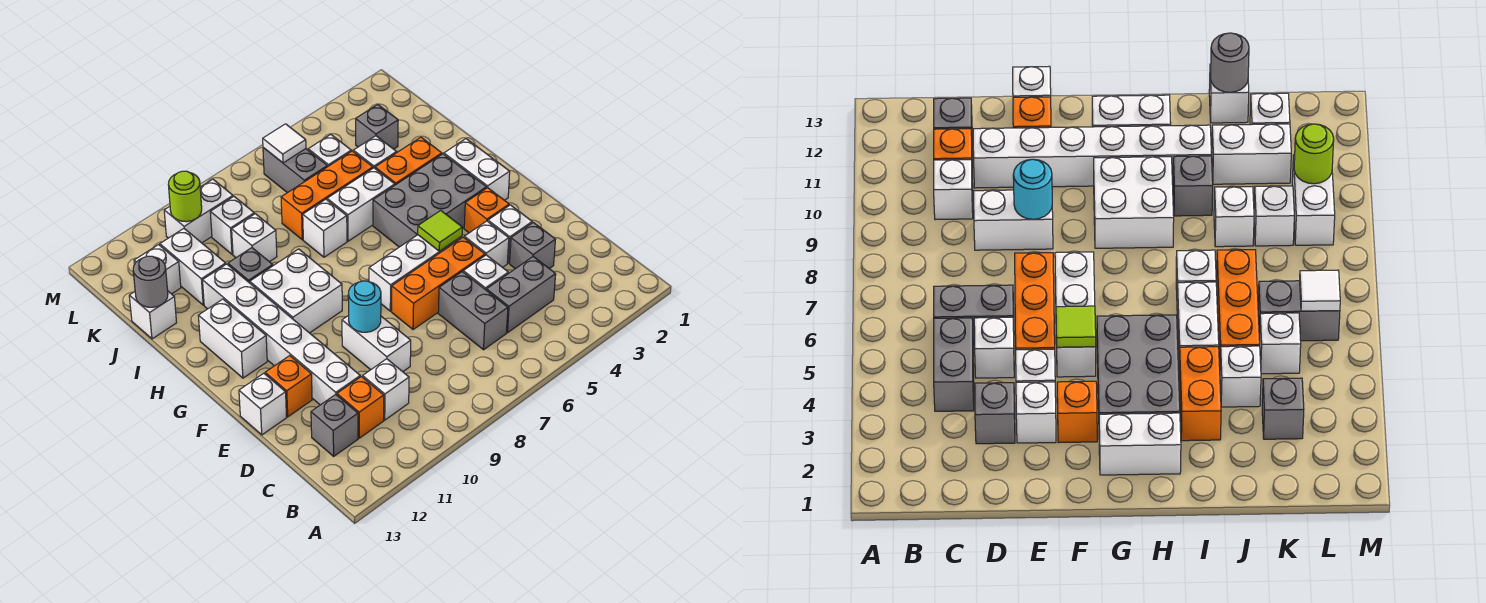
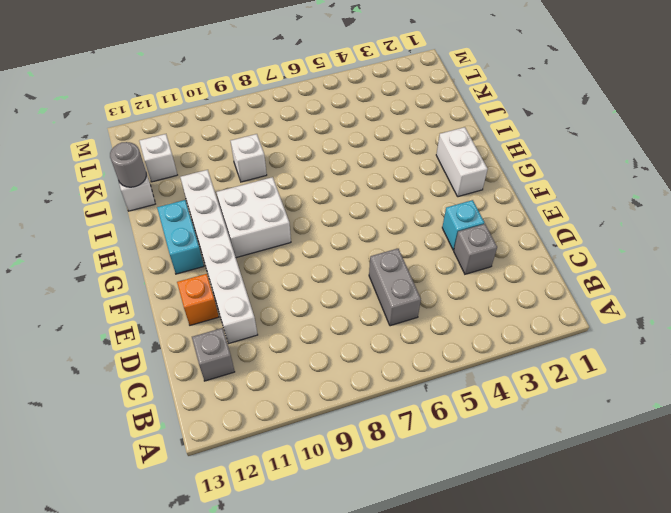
cyan brick E3 level 1 -> white brick E3 level 1
cyan brick G12:H12 level 1 -> white brick G12:H12 level 1
none -> grey brick C4:C5 level 1
none -> white brick C10 level 1
none -> orange brick C11 level 1
none -> white brick D5 level 1

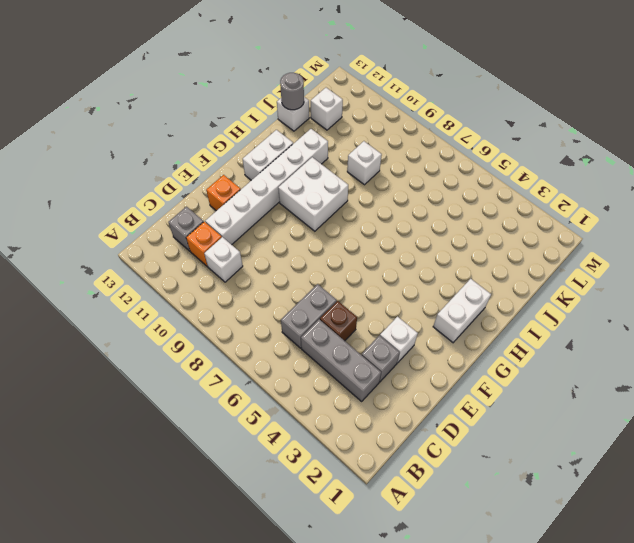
grey brick C3:C5 level 1 -> grey brick C4:C5 level 1
brown brick D5 level 1 -> white brick D5 level 1
none -> white brick D9:E9 level 1
none -> white brick E4 level 1
none -> orange brick E5:E7 level 1
none -> white brick E13 level 1

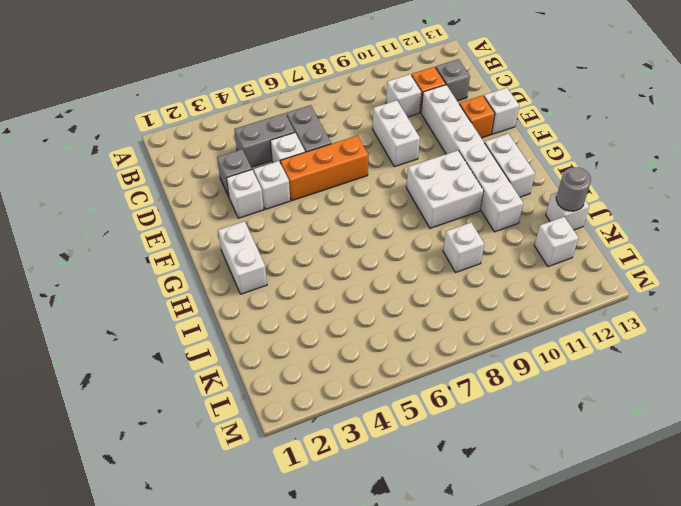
none -> orange brick F3 level 1
none -> white brick F5:F7 level 1
none -> grey brick G3:H5 level 1
none -> orange brick I3:I4 level 1

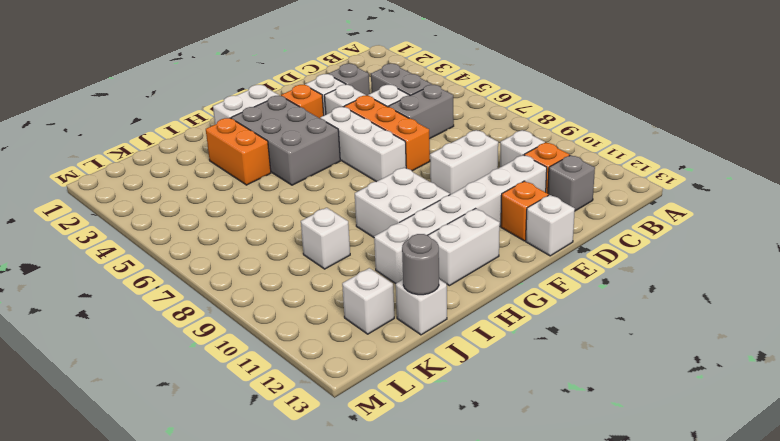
none -> white brick I5:I6 level 1
none -> white brick I7 level 1
none -> grey brick I10 level 1
none -> white brick J4 level 1

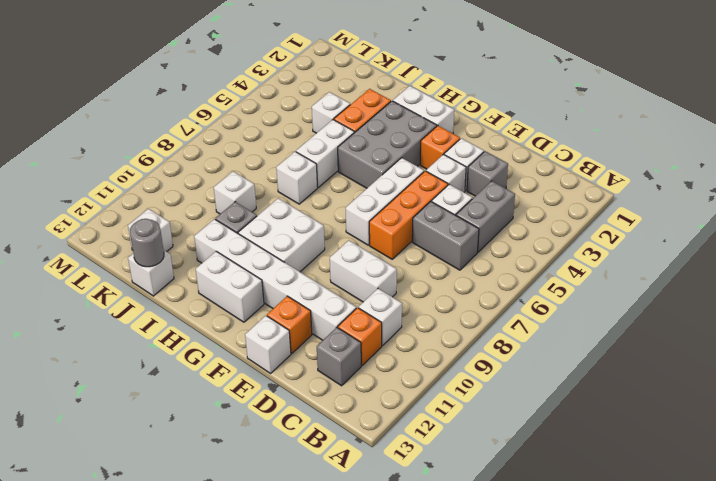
none -> orange brick J5:J7 level 1
none -> white brick J11:K11 level 1
none -> grey brick K3 level 1
none -> white brick K5 level 1

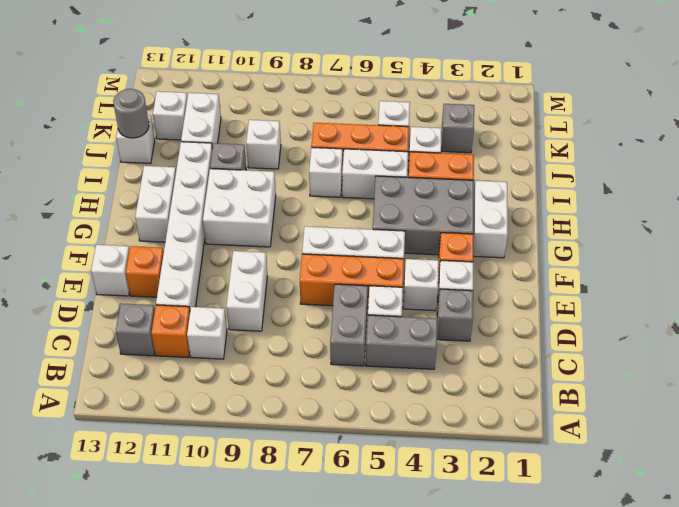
none -> grey brick K6:L6 level 1
none -> white brick K9 level 1
none -> white brick L9:L10 level 1
none -> cyan round brick E9 level 2

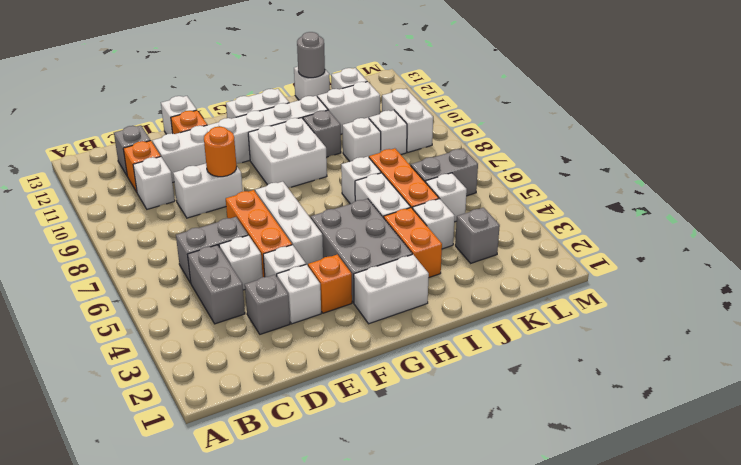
orange round brick E9 level 2 -> cyan round brick E9 level 2
none -> lime tile F5 level 2
none -> white tile L6 level 2
none -> lime round brick L10 level 2

